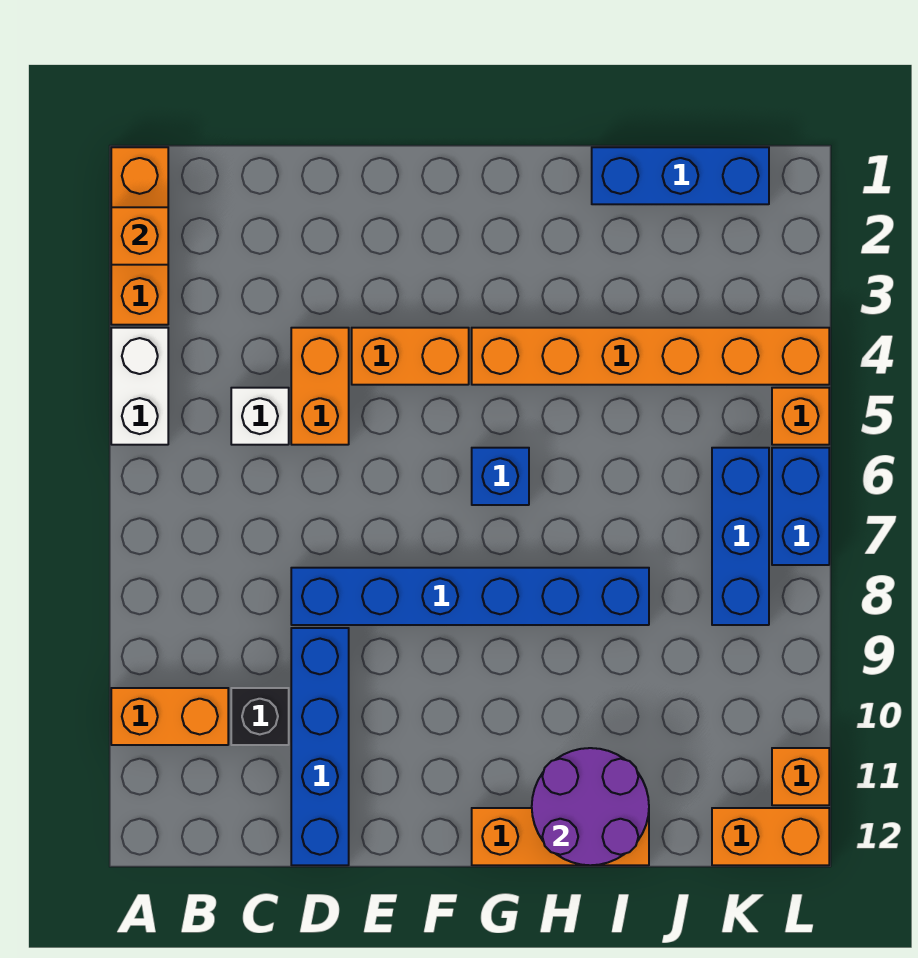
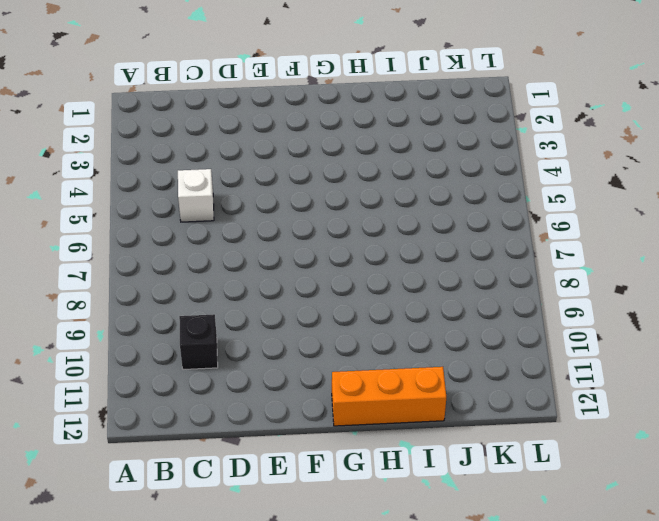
none -> orange brick A1:A3 level 1
none -> white brick A4:A5 level 1
none -> orange brick A10:B10 level 1

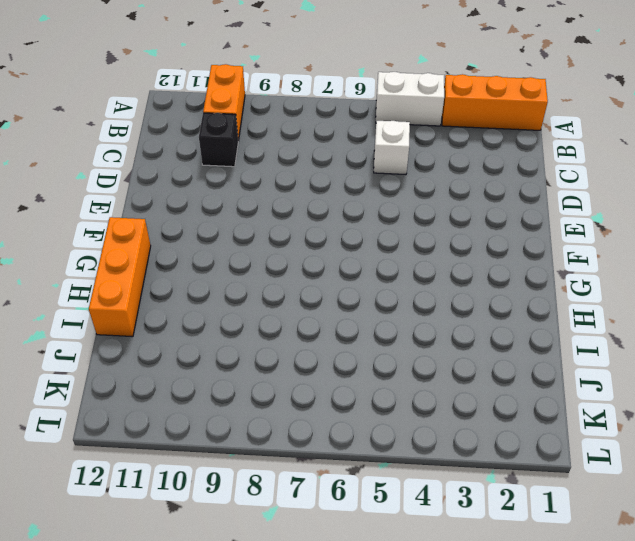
none -> orange brick D4:D5 level 1
none -> blue brick D8:I8 level 1
none -> blue brick D9:D12 level 1

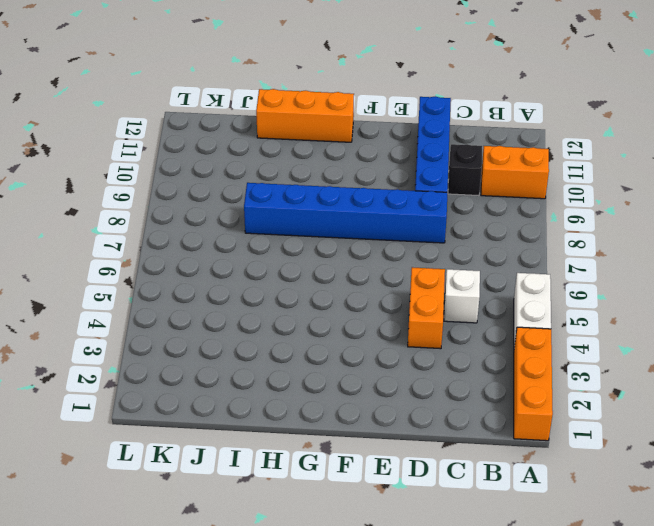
none -> orange brick E4:F4 level 1
none -> orange brick G4:L4 level 1
none -> blue brick G6 level 1

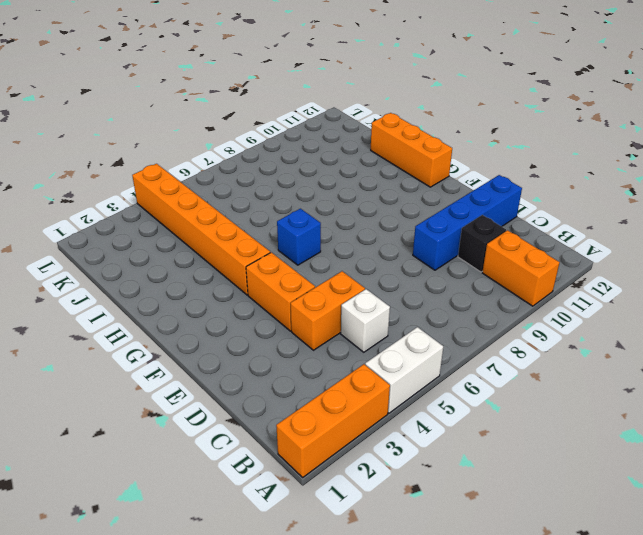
none -> blue brick D8:I8 level 1
none -> blue brick I1:K1 level 1
none -> blue brick K6:K8 level 1

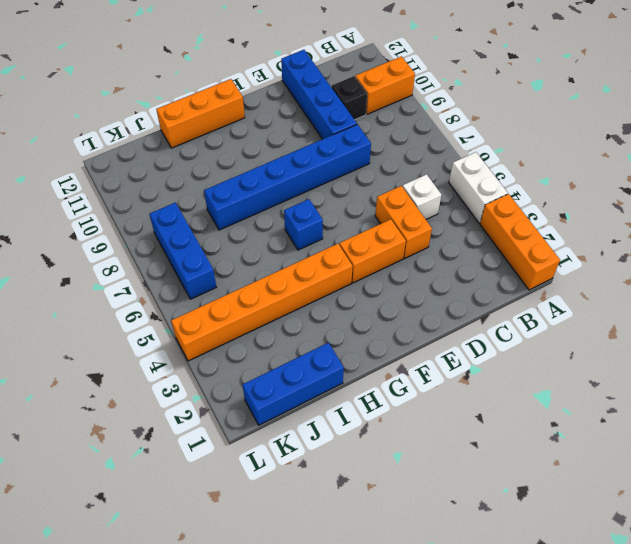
none -> orange brick K12:L12 level 1
none -> orange brick L5 level 1
none -> blue brick L6:L7 level 1

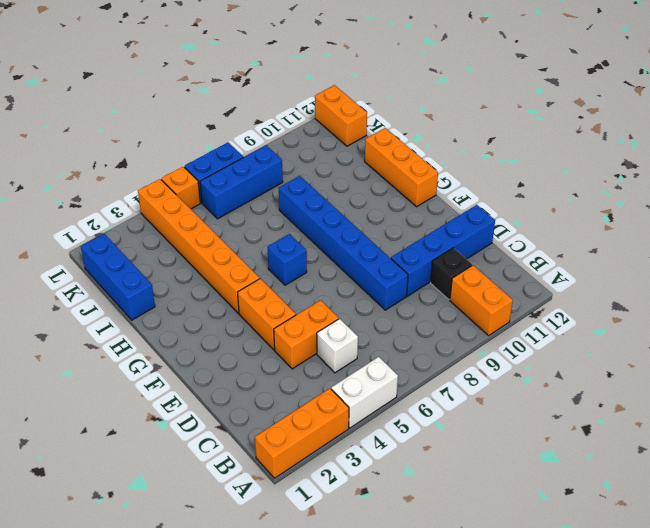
none -> orange brick L11 level 1
none -> orange brick A2 level 2
none -> purple round brick H11:I12 level 2

